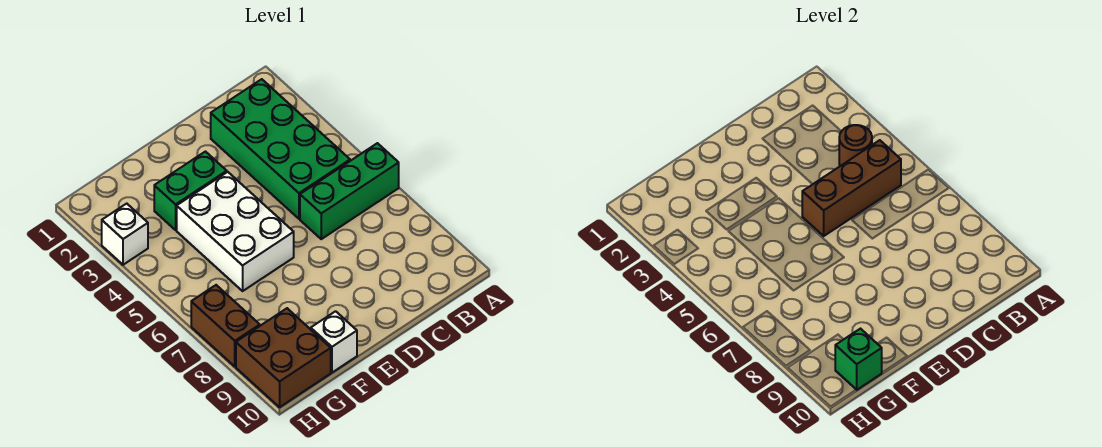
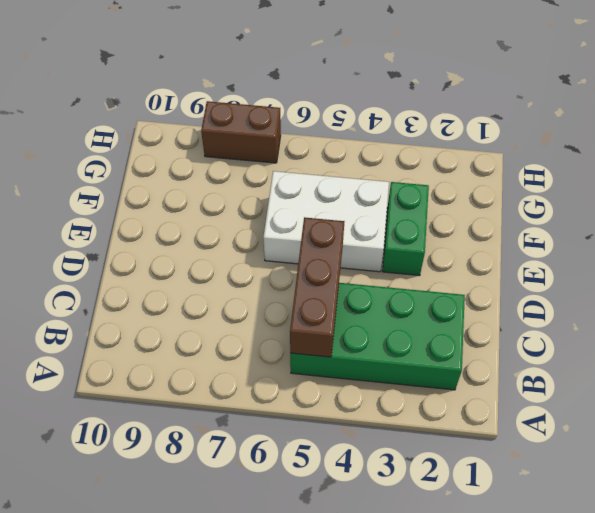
none -> green brick A6:C6 level 1
none -> white brick F10 level 1

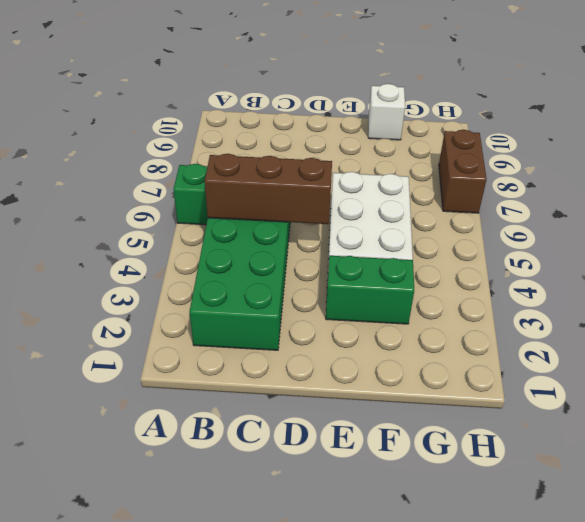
none -> brown brick G9:H10 level 1
none -> white brick H3 level 1

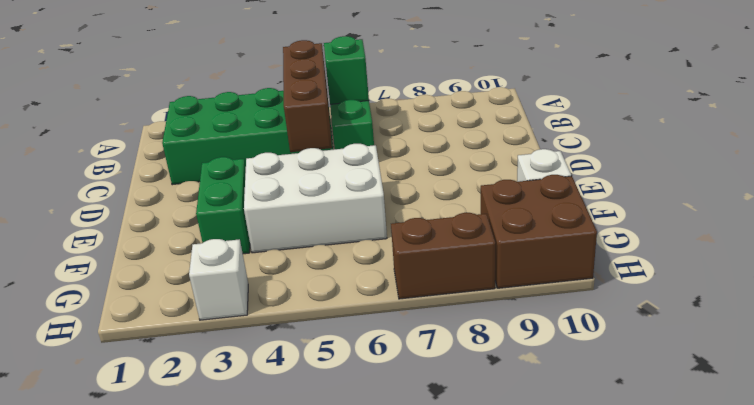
green brick B6 level 2 -> green brick G10 level 2
none -> brown round brick B4 level 2

